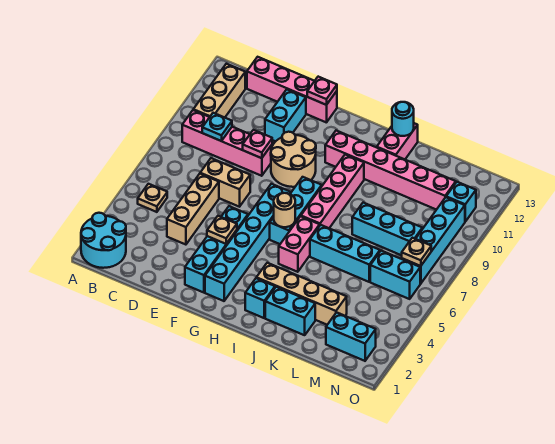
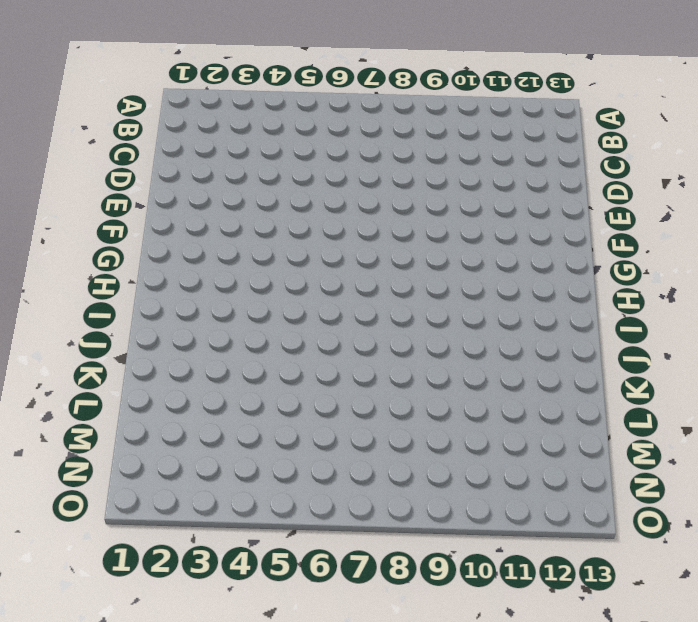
none -> cyan round brick A1:B2 level 1
none -> tan plate B5 level 1
none -> pink brick B9:E9 level 1
none -> tan brick B10:B12 level 1

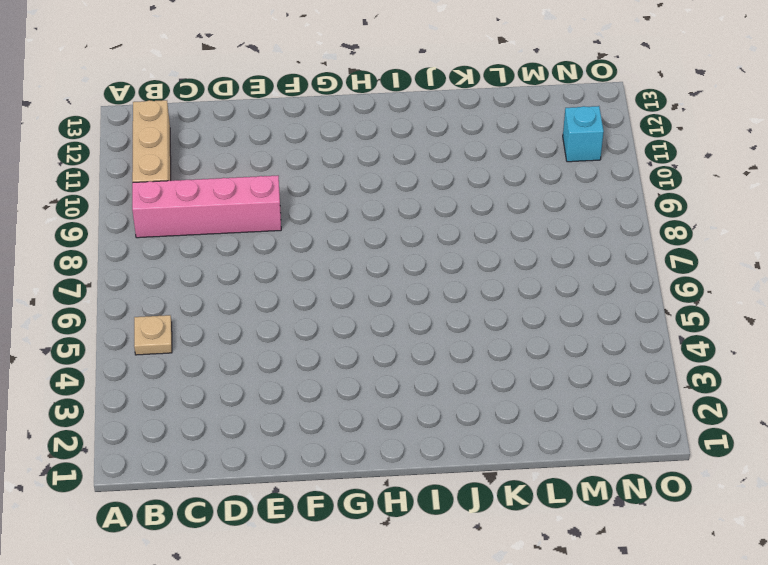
none -> cyan round brick A1:B2 level 1
none -> pink brick C13:F13 level 1
none -> tan brick D4:D6 level 1
none -> tan brick D7:E7 level 1

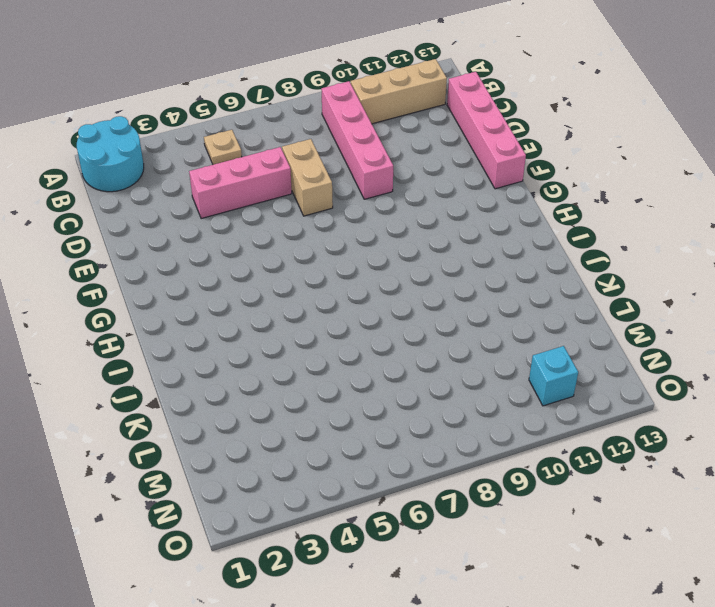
pink brick D4:D6 level 1 -> tan brick D4:D6 level 1
none -> cyan brick E11:E12 level 1
none -> cyan brick F2:F5 level 1
none -> tan round brick F9:G10 level 1
none -> cyan brick G2:G7 level 1

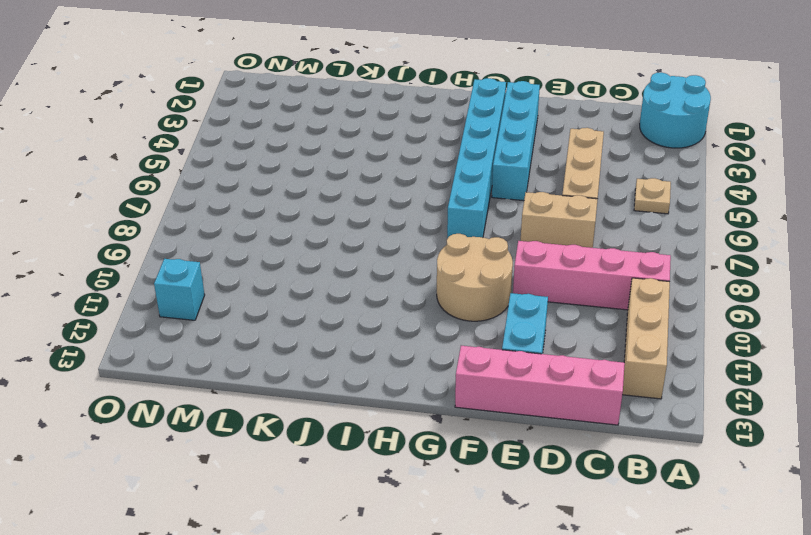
none -> cyan brick H6:H8 level 1
none -> pink brick H11:M11 level 1
none -> cyan brick I2 level 1
none -> tan brick I3:L3 level 1

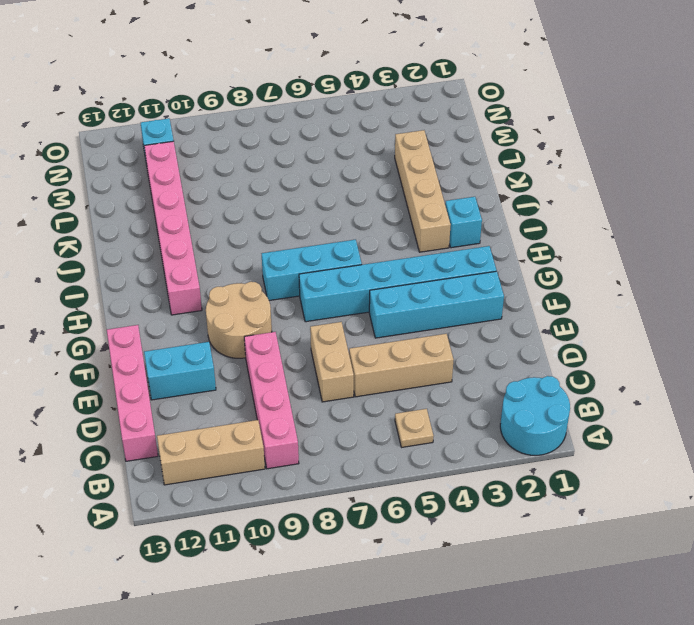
none -> pink brick I5:I6 level 1
none -> pink brick I7:I10 level 1
none -> cyan brick J2:K2 level 1
none -> cyan brick J6:L6 level 1

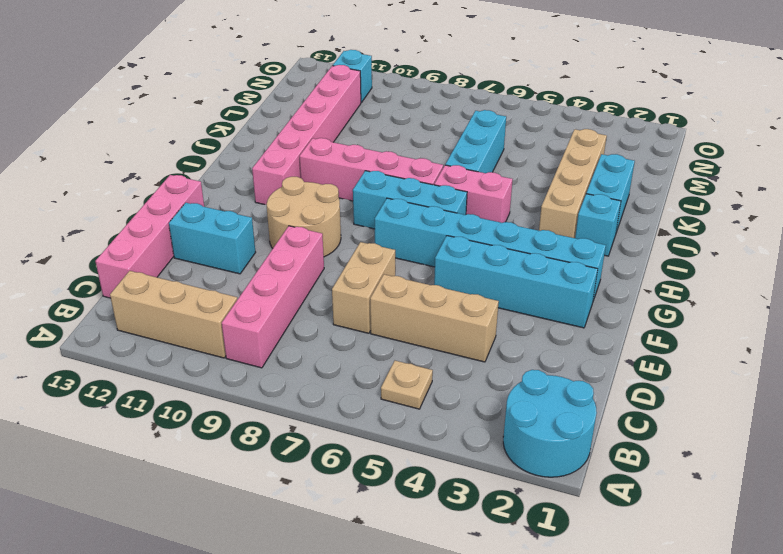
none -> pink brick J12:J13 level 1
none -> cyan brick K8:M8 level 1
none -> cyan brick M2:N2 level 1
none -> cyan brick M6:N6 level 1

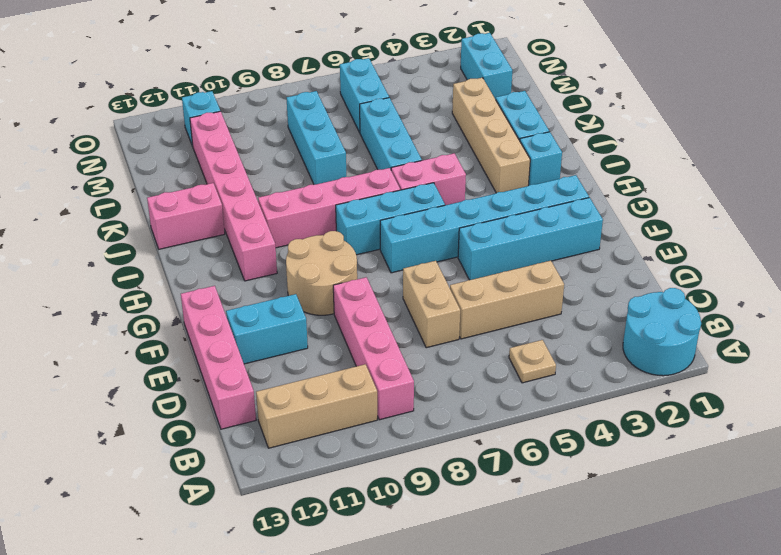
none -> cyan brick N7:N10 level 1
none -> cyan plate C9 level 2
none -> pink plate E9 level 2
none -> tan plate F4 level 2

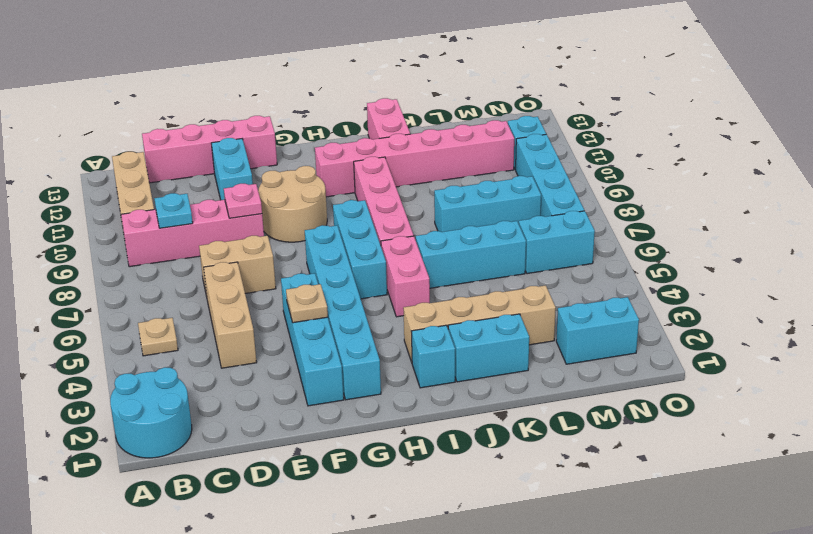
none -> pink plate F13 level 2
none -> tan round brick H6 level 2
none -> cyan round brick J13 level 2
none -> tan plate N7 level 2

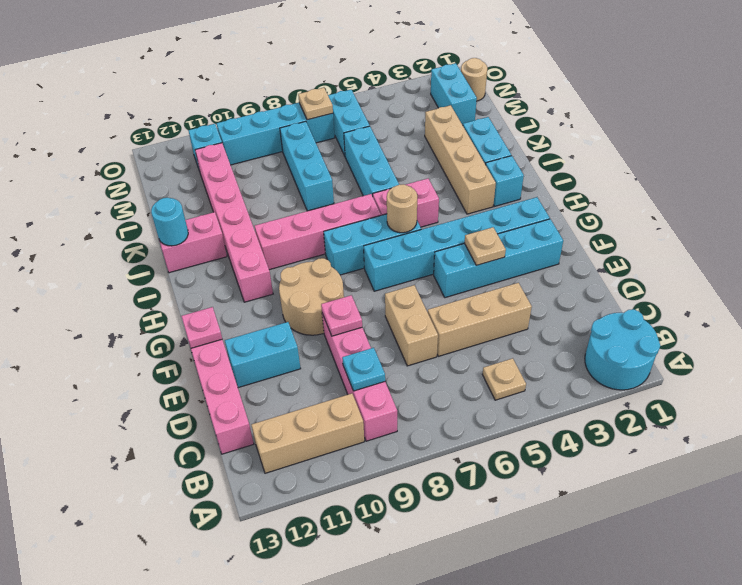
tan round brick N1 level 1 -> none

